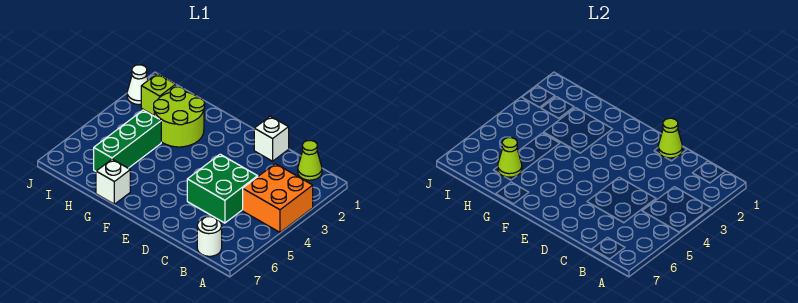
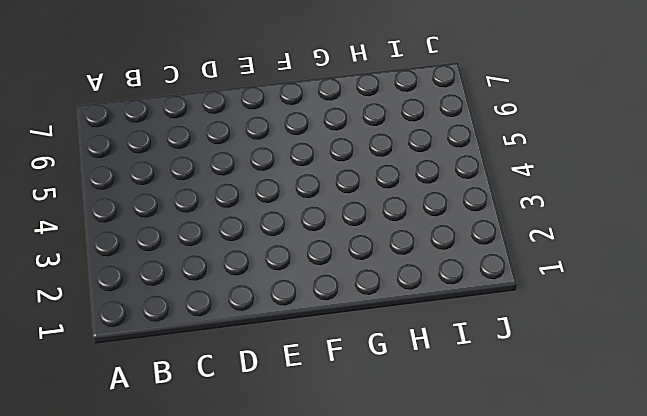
none -> orange brick A3:B4 level 1
none -> lime cone B1 level 1
none -> white round brick B7 level 1

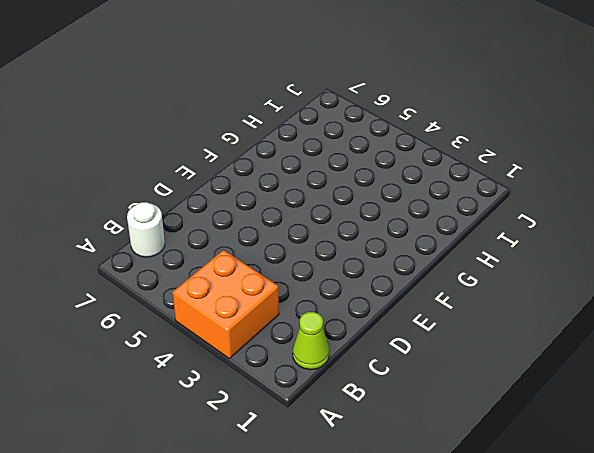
none -> green brick C4:D5 level 1
none -> white brick D1 level 1
none -> lime round brick G2:H3 level 1

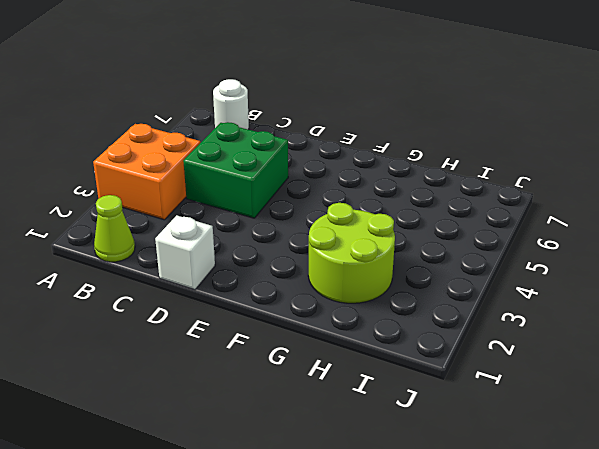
none -> white brick G7 level 1
none -> green brick H4:H6 level 1
none -> lime brick I2 level 1

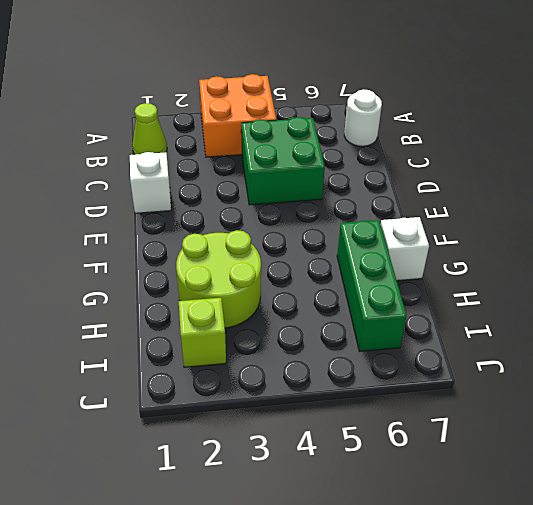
green brick G6:I6 level 1 -> green brick H4:H6 level 1
none -> white cone J2 level 1
none -> lime cone D1 level 2
none -> lime cone H6 level 2

